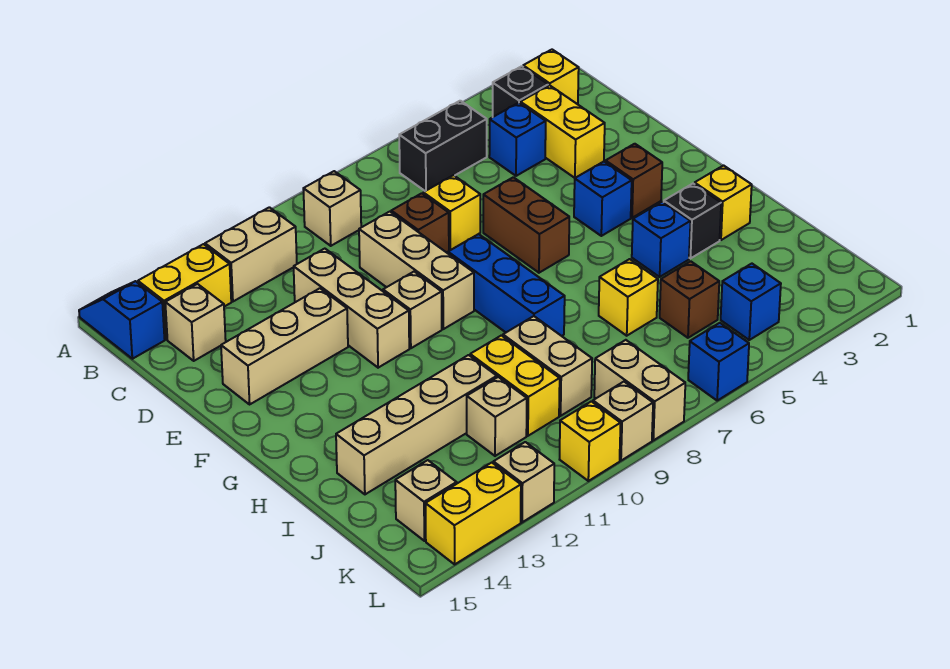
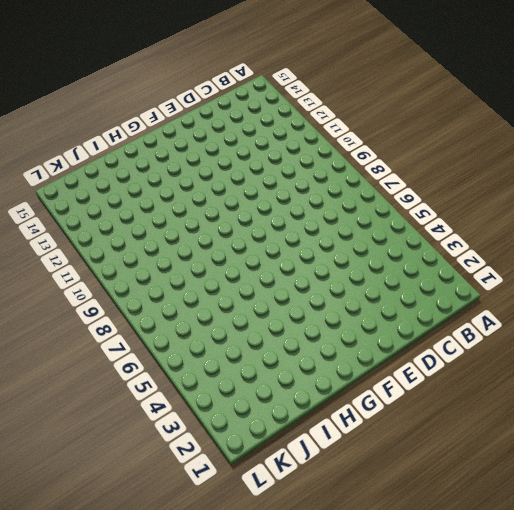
none -> blue slope A15:B15 level 1 top B
none -> yellow brick B2 level 1
none -> black brick B3 level 1
none -> black brick B5:B6 level 1

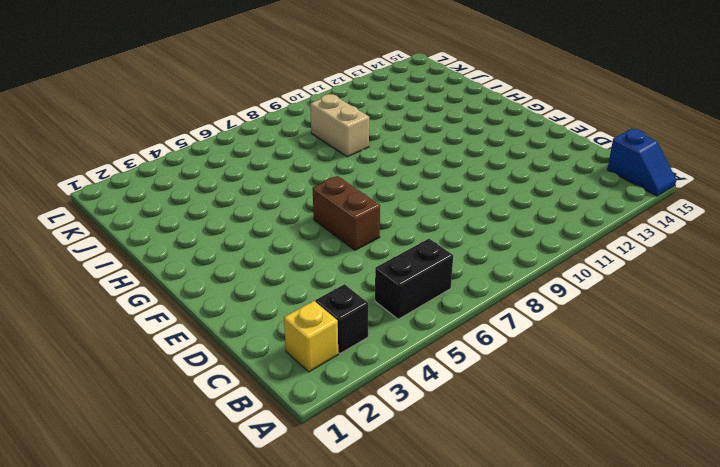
none -> tan brick B9 level 1
none -> tan brick B11:B12 level 1
none -> yellow brick B13:B14 level 1
none -> yellow brick C3:D3 level 1

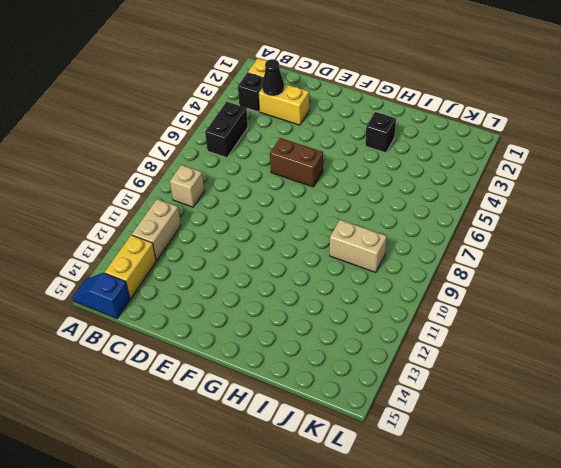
black cone C3 level 2 -> none
none -> blue brick C4 level 1
none -> tan brick C14 level 1
none -> yellow brick D7 level 1
none -> brown brick D8 level 1

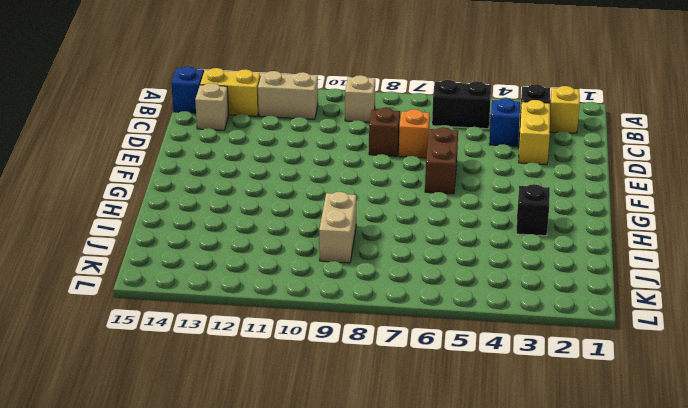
orange brick D7 level 1 -> yellow brick D7 level 1
none -> tan brick D9:F9 level 1
none -> tan brick D11:F11 level 1
none -> tan brick E12:E14 level 1
none -> brown brick F3 level 1

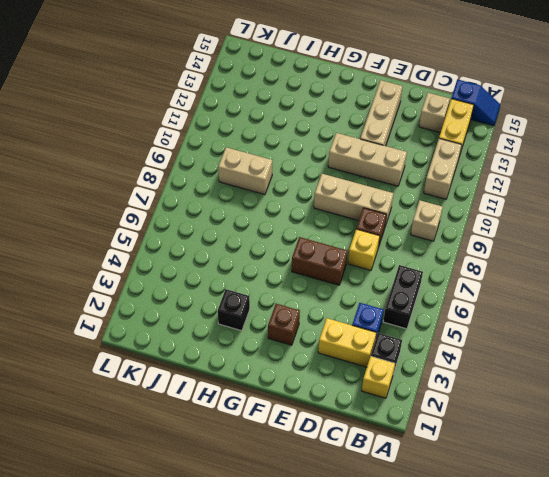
none -> blue brick F4 level 1
none -> blue brick F8:H8 level 1
none -> tan brick F10 level 1
none -> yellow brick H2 level 1

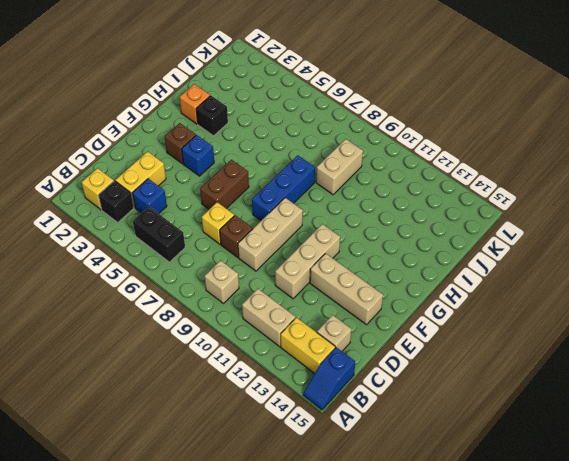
orange brick H2 level 1 -> yellow brick H2 level 1
none -> tan brick F10 level 1
none -> blue brick H4 level 1
none -> yellow brick I6 level 1
none -> yellow brick I10:J10 level 1

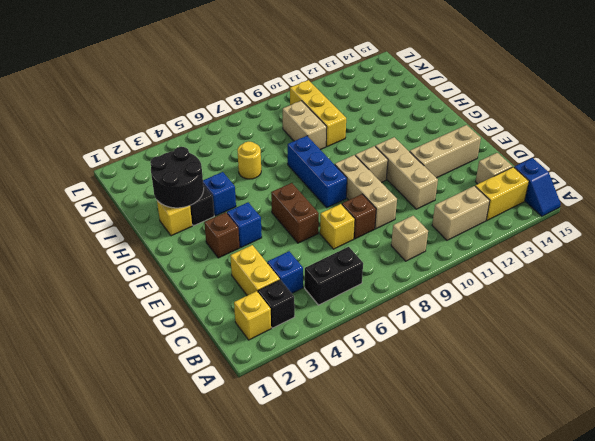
black round brick H2:I3 level 2 -> none
yellow round brick I6 level 1 -> yellow brick I6 level 1
yellow brick I10:K10 level 1 -> yellow brick I10:J10 level 1
none -> tan brick I11:I14 level 1
none -> brown brick J5 level 1
none -> tan brick J11 level 1
none -> blue brick K4 level 1

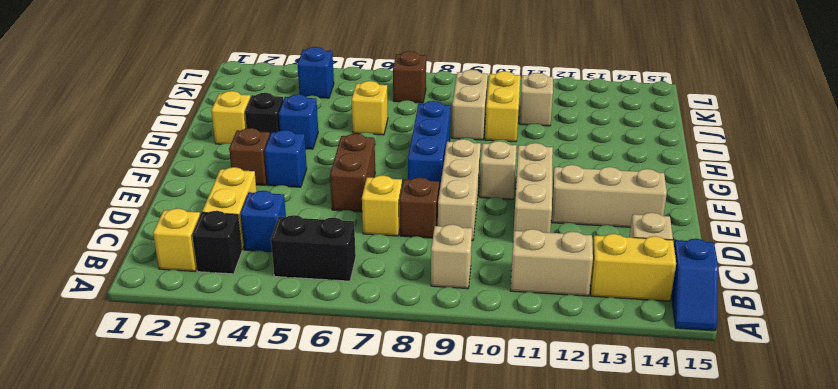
brown brick K7 level 1 -> brown brick J5 level 1
none -> tan brick I11:I14 level 1
none -> tan brick K8:L8 level 1
none -> tan brick K14 level 1
none -> blue brick L6 level 1

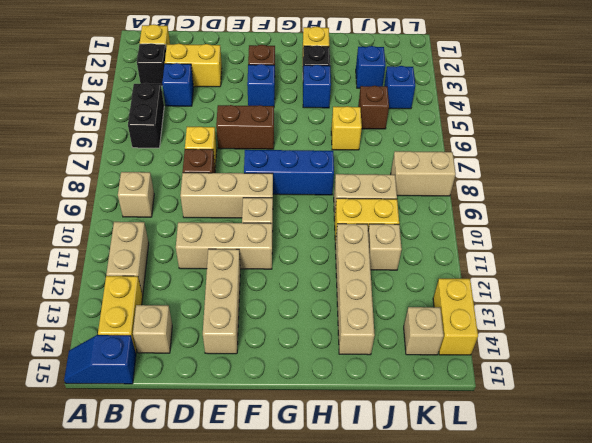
blue brick J3 level 1 -> blue brick L6 level 1
none -> tan brick L9 level 1
none -> yellow brick L10 level 1
none -> tan brick L12 level 1

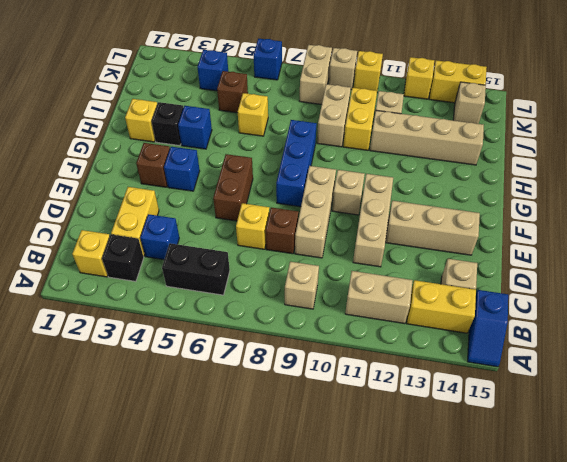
yellow brick L12 level 1 -> tan brick L12 level 1

